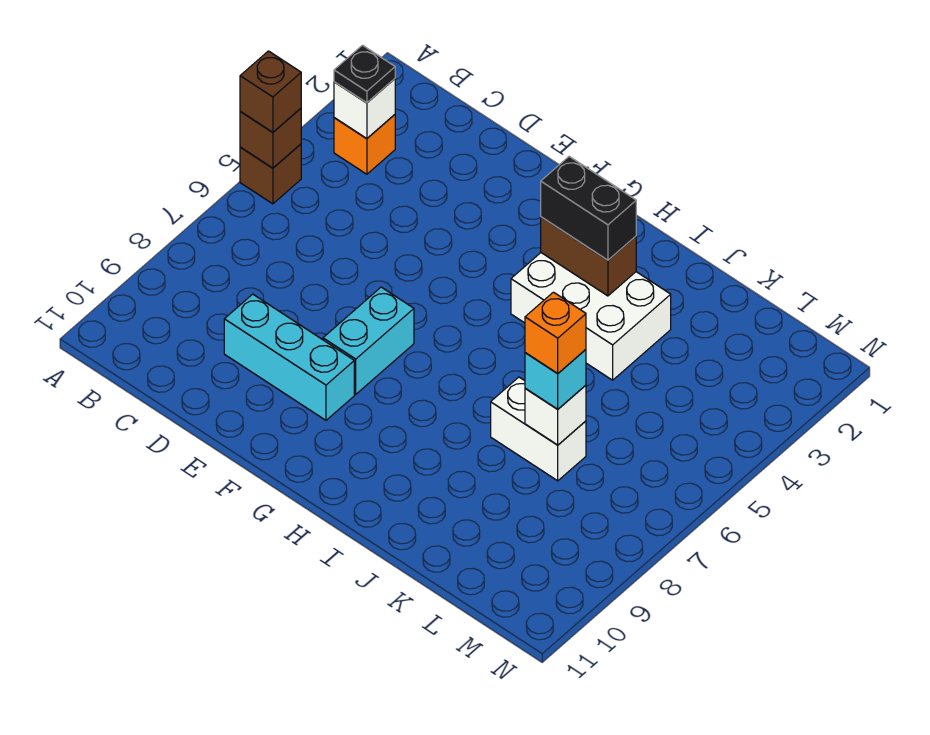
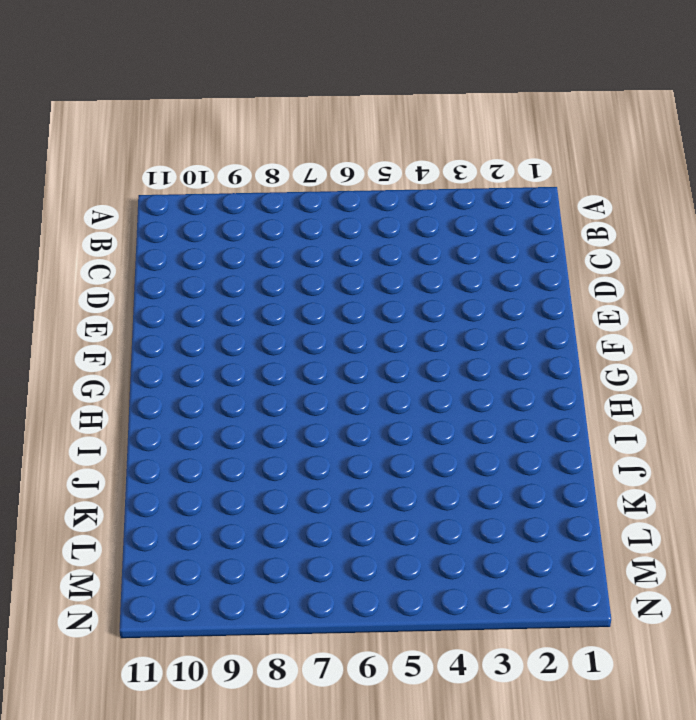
none -> brown brick A5 level 1
none -> orange brick B3 level 1
none -> cyan brick D9:F9 level 1

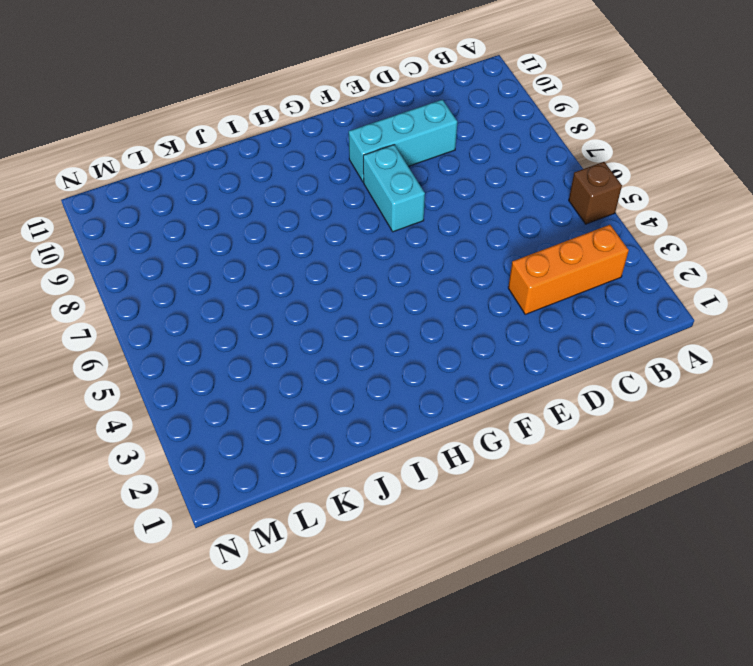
orange brick B3:D3 level 1 -> orange brick B3 level 1
none -> white brick H3:J4 level 1
none -> white brick J7:K7 level 1
none -> brown brick A5 level 2

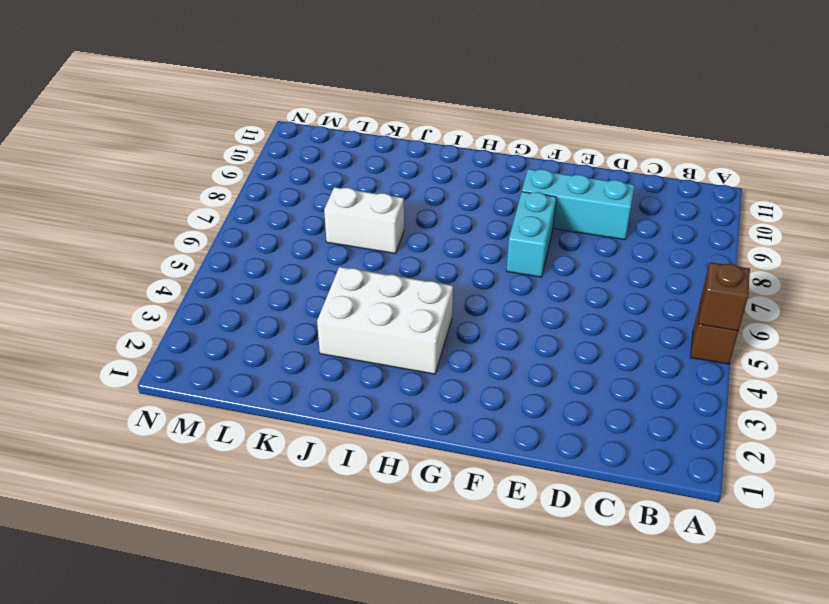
none -> orange brick B3 level 1
none -> white brick B3 level 2
none -> brown brick H3:I3 level 2

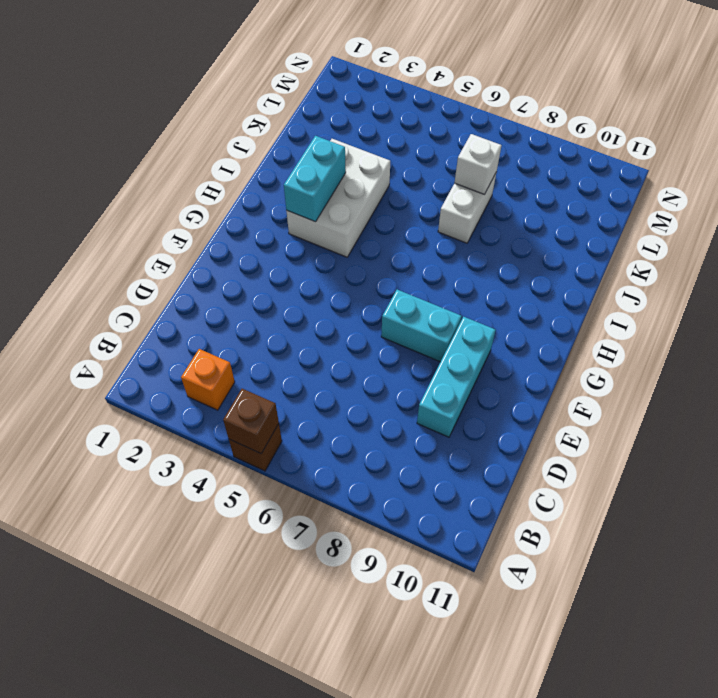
cyan brick H3:I3 level 2 -> brown brick H3:I3 level 2
none -> white brick B3 level 2
none -> brown brick A5 level 3
none -> black plate B3 level 3

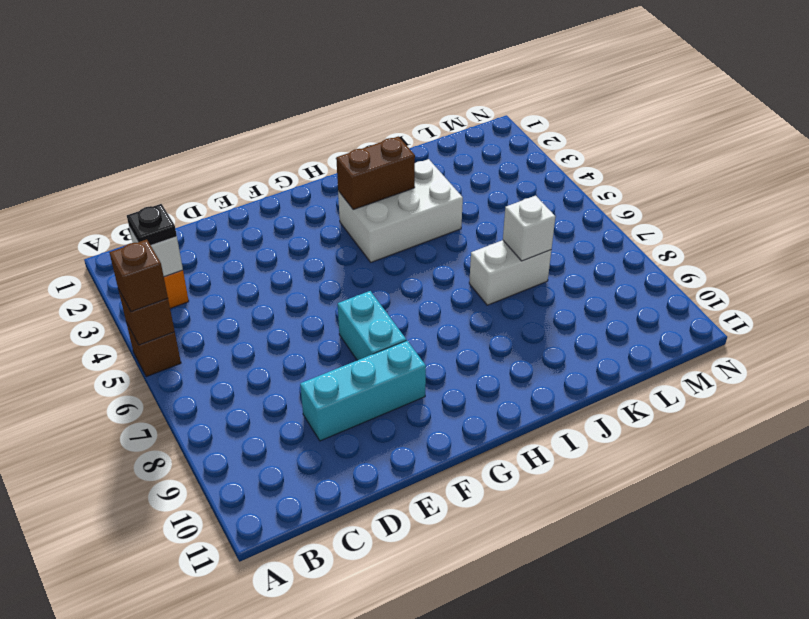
none -> black brick H3:I3 level 3
none -> cyan brick K7 level 3
none -> orange brick K7 level 4

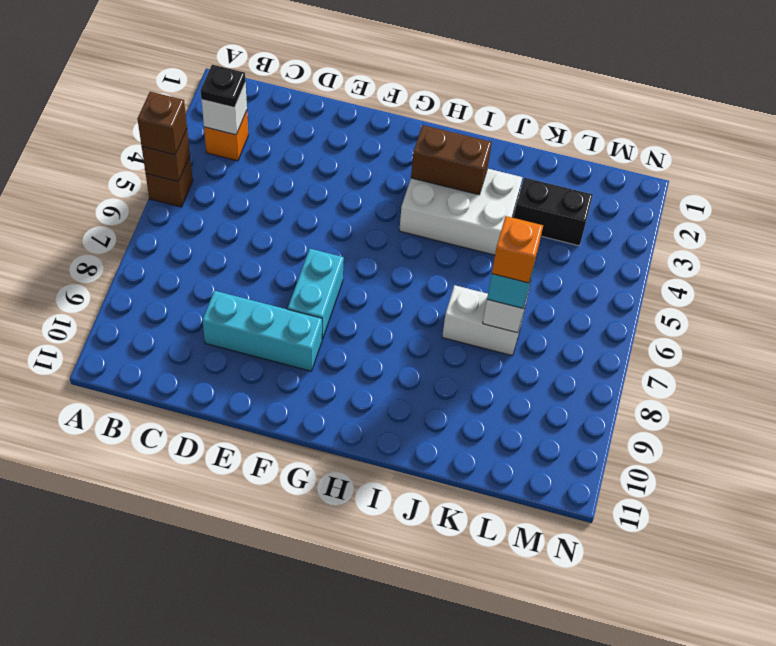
black brick K3:L3 level 1 -> black brick H3:I3 level 3

